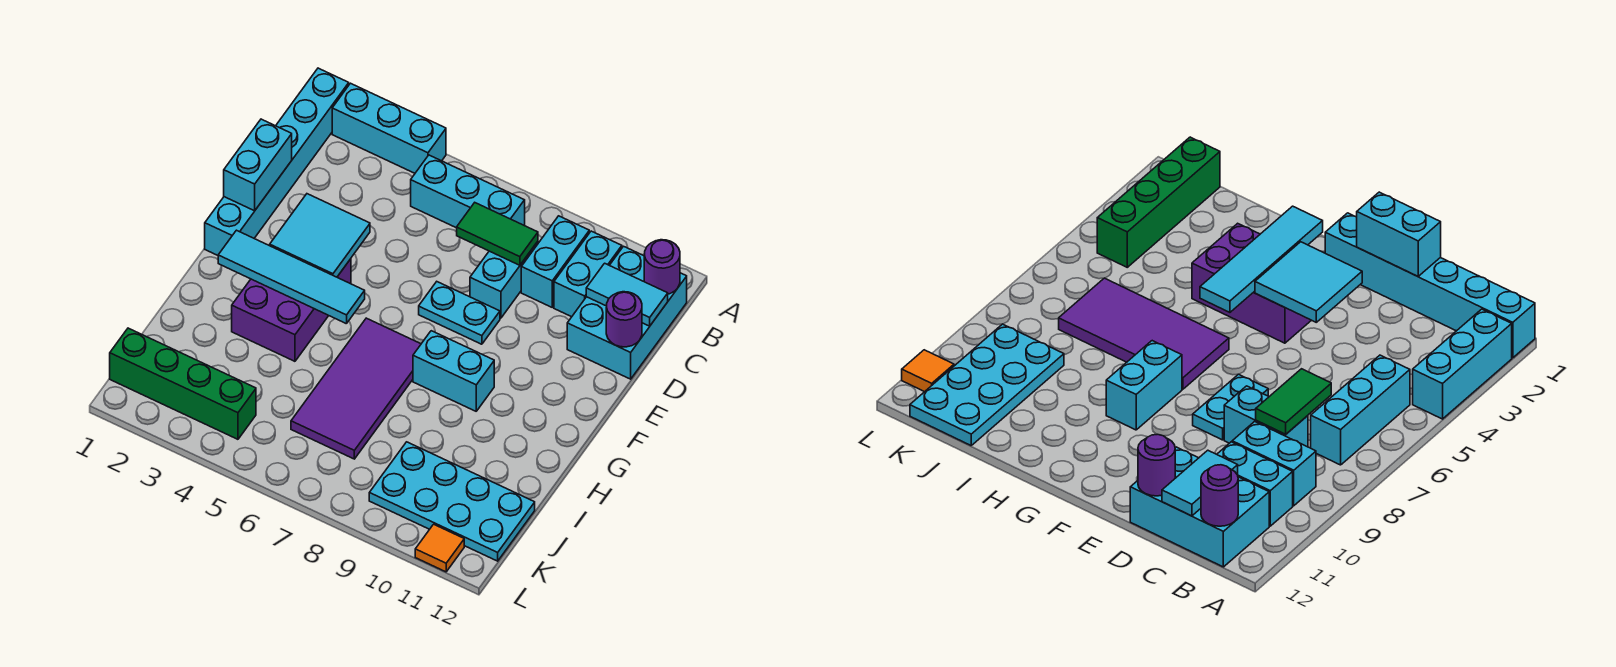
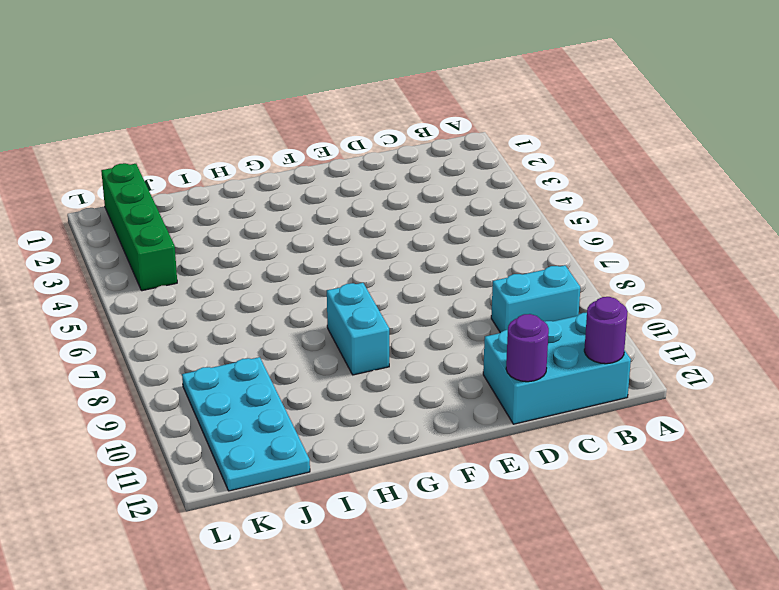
none -> cyan brick A1:F1 level 1
none -> cyan brick A2:A4 level 1
none -> cyan brick B5:B7 level 1

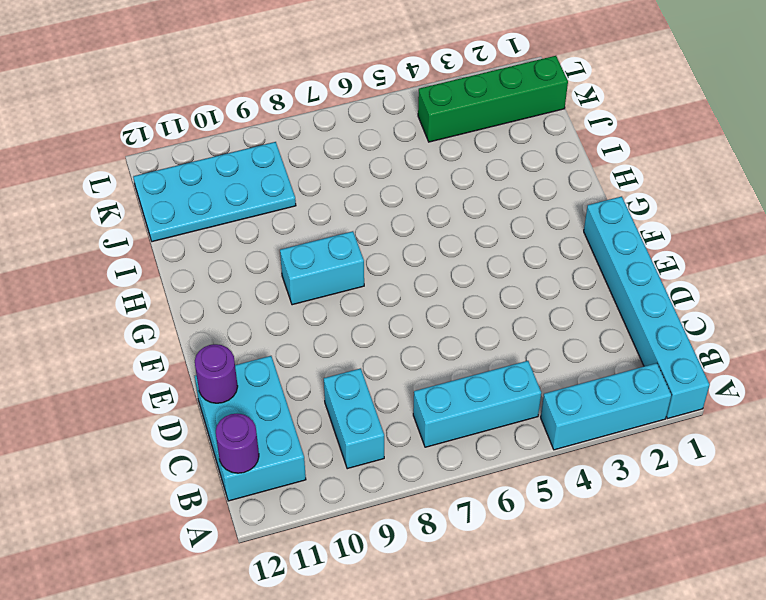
none -> cyan brick B10:C10 level 1
none -> cyan brick C8:D8 level 1
none -> cyan plate E7:E8 level 1

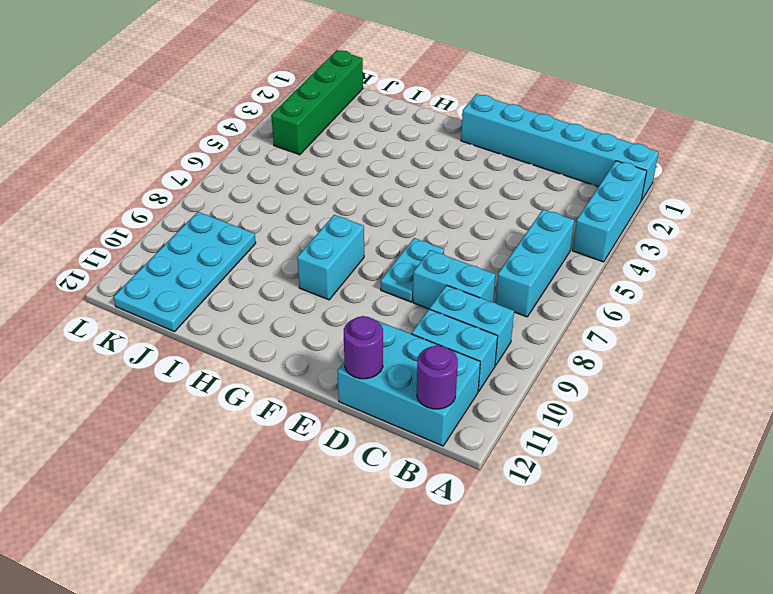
none -> purple brick F3:H4 level 1
none -> purple tile G6:J7 level 1
none -> orange tile L11 level 1

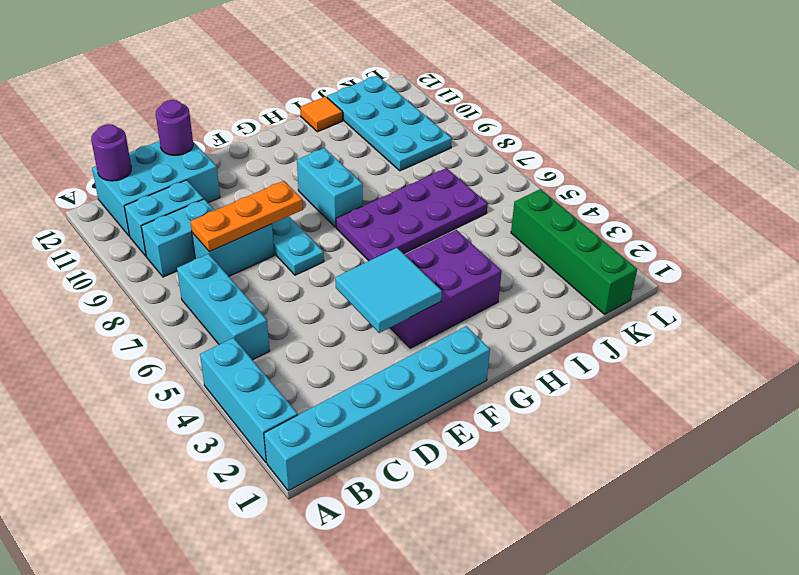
orange plate C8:E8 level 2 -> green tile C7:C8 level 2
purple plate G6:J7 level 1 -> purple tile G6:J7 level 1
orange tile I12 level 1 -> orange tile L11 level 1
none -> cyan tile C11:C12 level 2
none -> cyan brick D1:E1 level 2
none -> cyan tile G2:G5 level 2

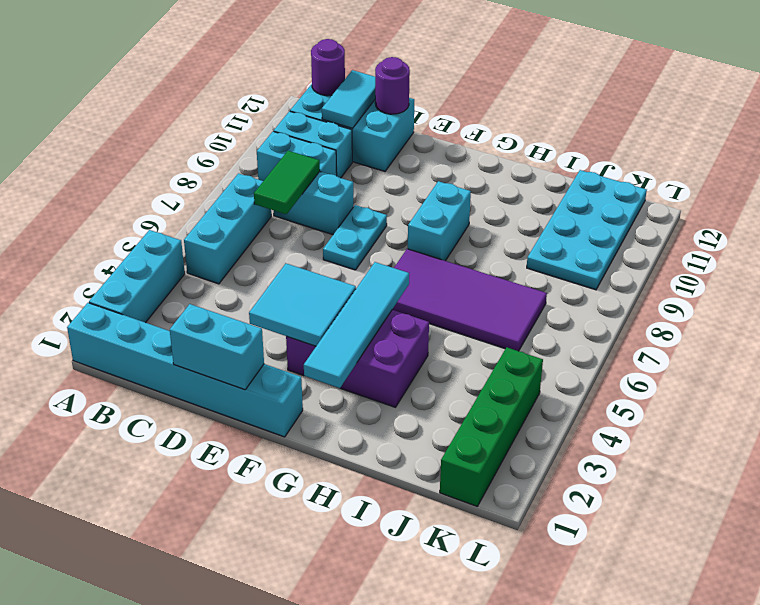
none -> orange tile L11 level 1

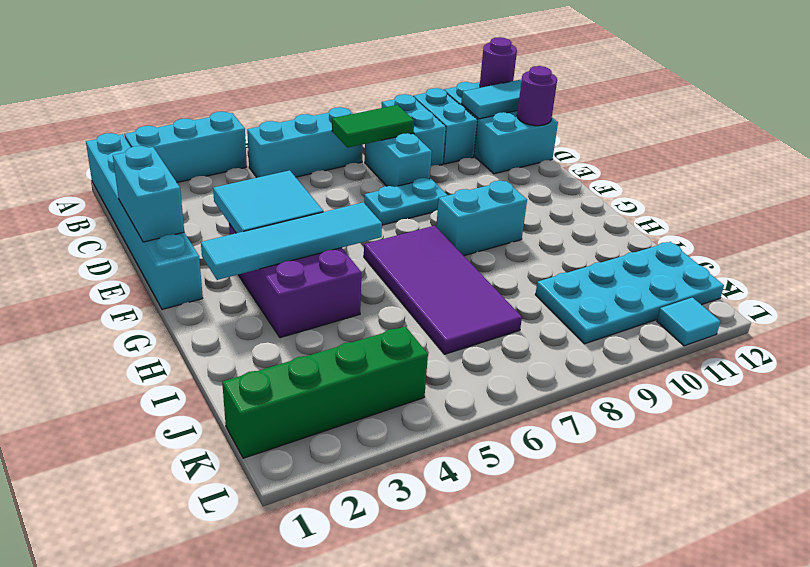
cyan tile L11 level 1 -> orange tile L11 level 1

